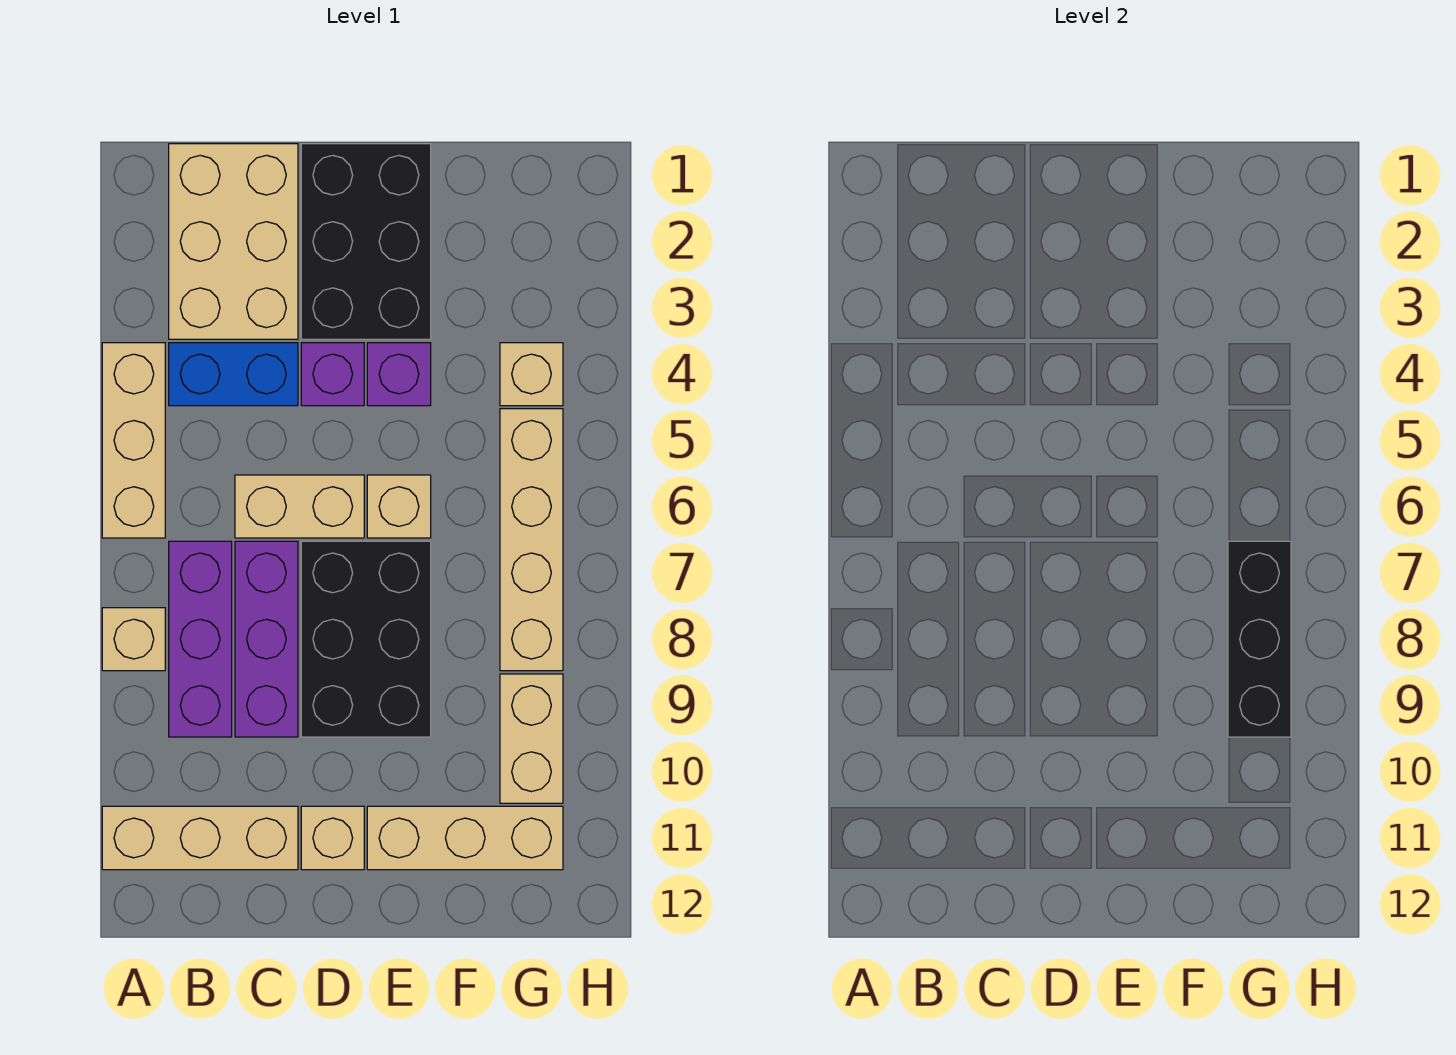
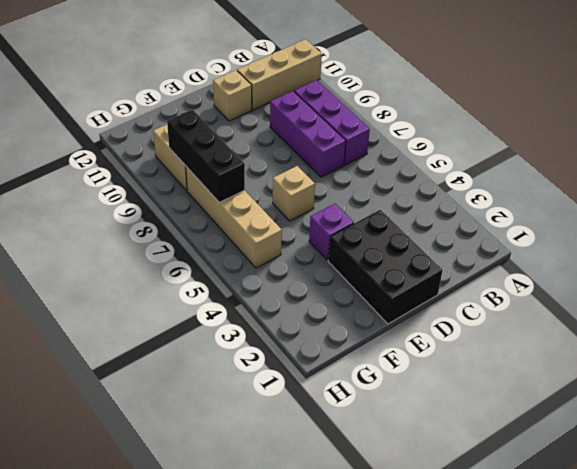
none -> tan brick A4:A6 level 1
none -> tan brick A8 level 1
none -> tan brick B1:C3 level 1

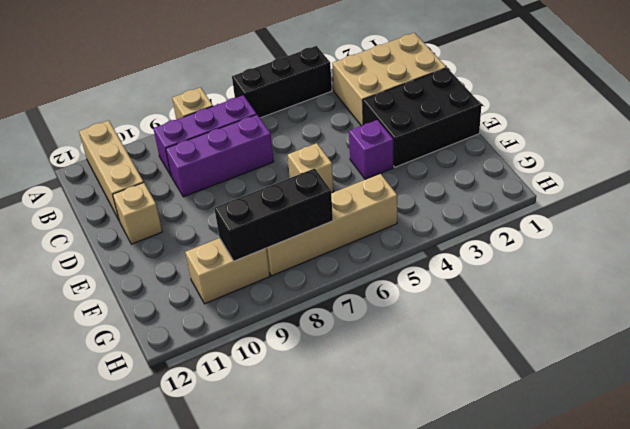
black brick A4:A6 level 1 -> tan brick A4:A6 level 1
none -> blue brick B4:C4 level 1
none -> tan brick C6:D6 level 1
none -> purple brick D4 level 1

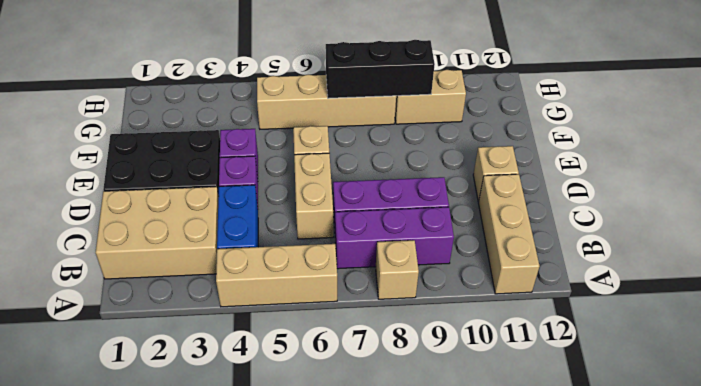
none -> black brick D7:E9 level 1
none -> tan brick E11:G11 level 1
none -> tan brick G4 level 1

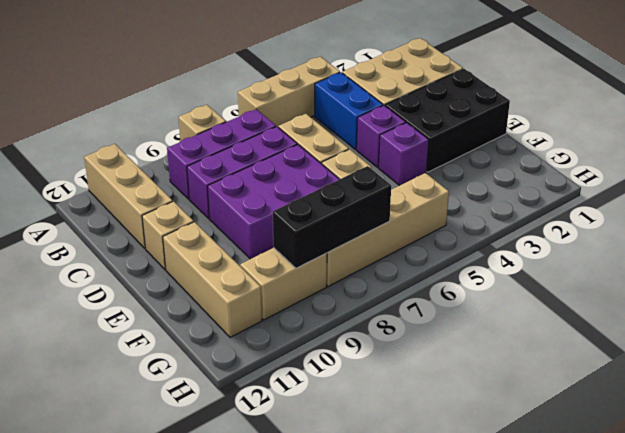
purple brick D7:E9 level 1 -> black brick D7:E9 level 1
none -> tan brick G4 level 1

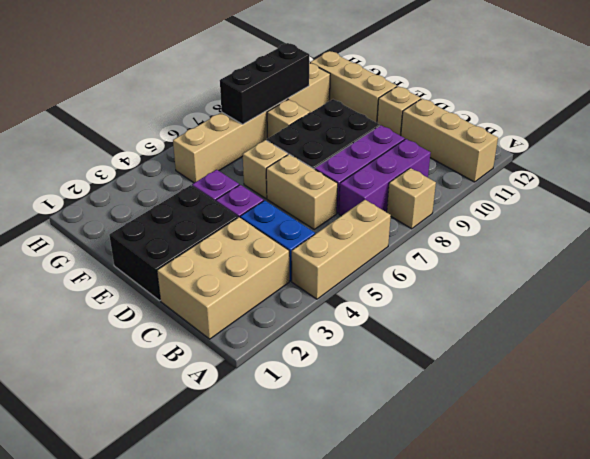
tan brick F8 level 1 -> tan brick G4 level 1

